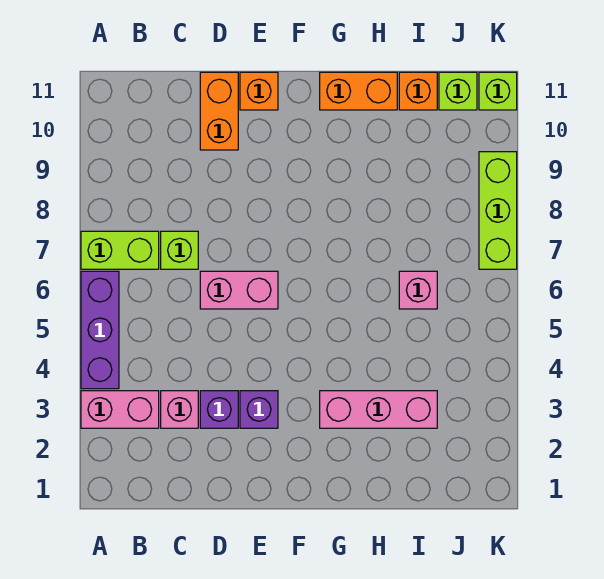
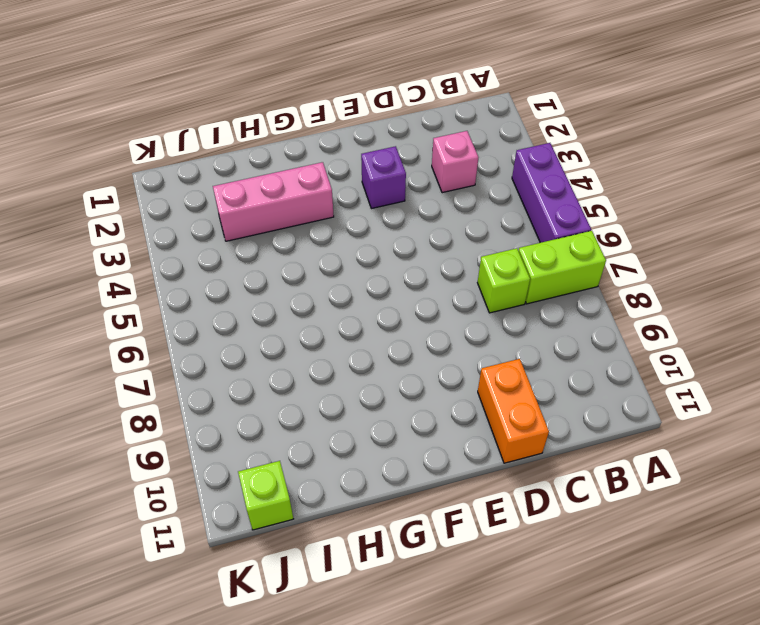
none -> pink brick A3:B3 level 1
none -> purple brick D3 level 1
none -> pink brick D6:E6 level 1

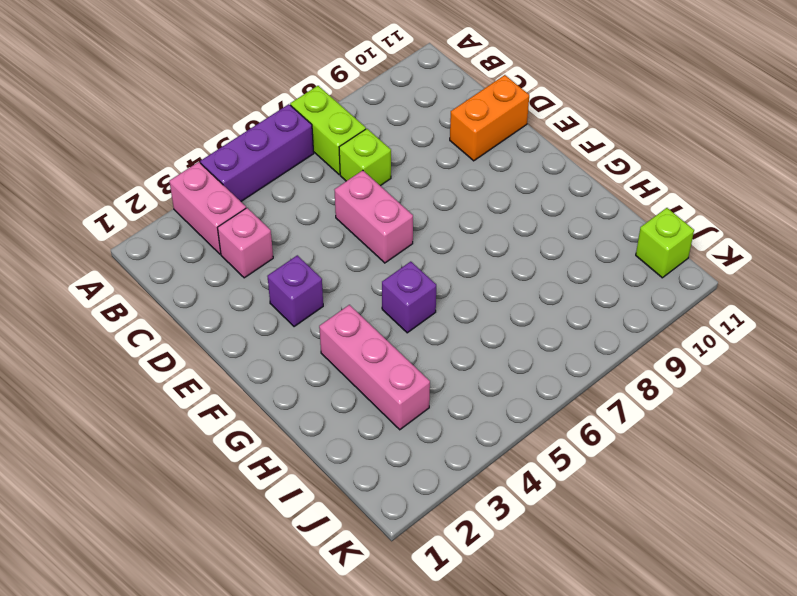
purple brick G5 level 1 -> purple brick D3 level 1
none -> orange brick E11 level 1
none -> orange brick G11:H11 level 1
none -> pink brick I6 level 1

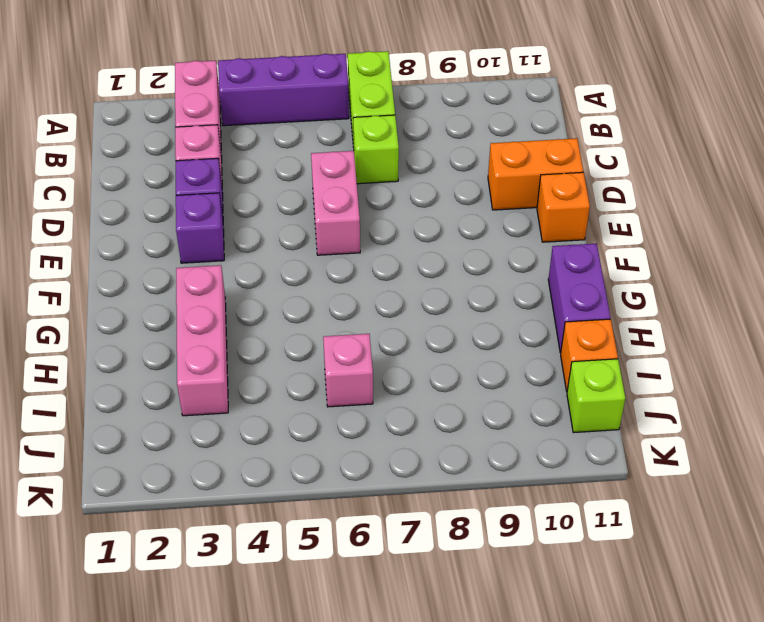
purple brick G11:H11 level 1 -> orange brick G11:H11 level 1
none -> lime brick K7:K9 level 1
none -> lime brick K11 level 1

